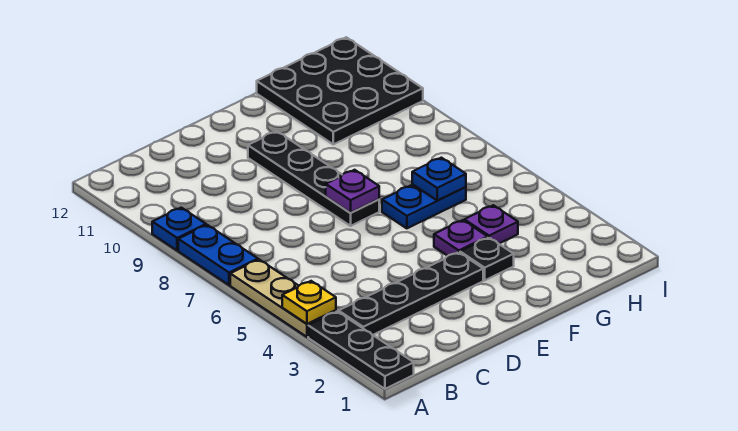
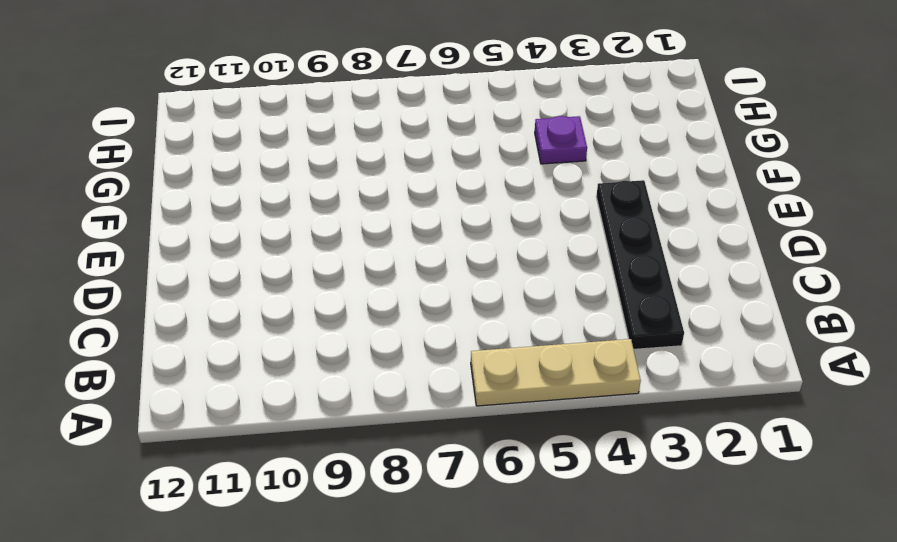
none -> black plate A1:A3 level 1
none -> blue plate A7:A8 level 1
none -> blue plate A9 level 1

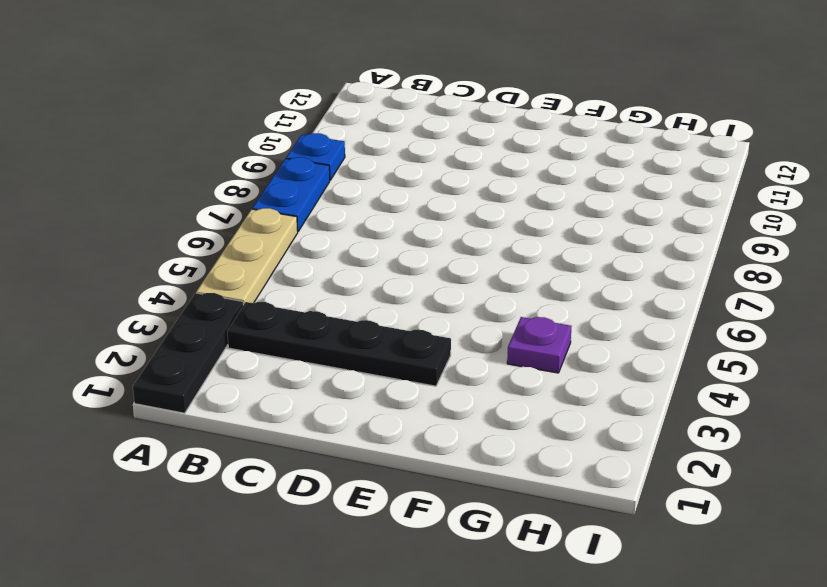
none -> black plate E7:E10 level 1
none -> black plate F3 level 1
none -> purple plate F4 level 1

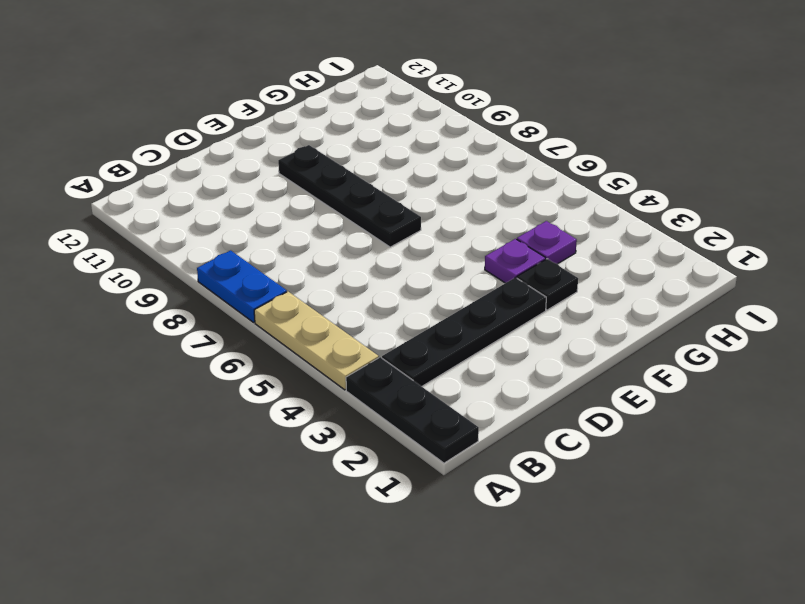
none -> blue plate A9 level 1
none -> blue plate F6:G6 level 1
none -> black plate G10:I12 level 1

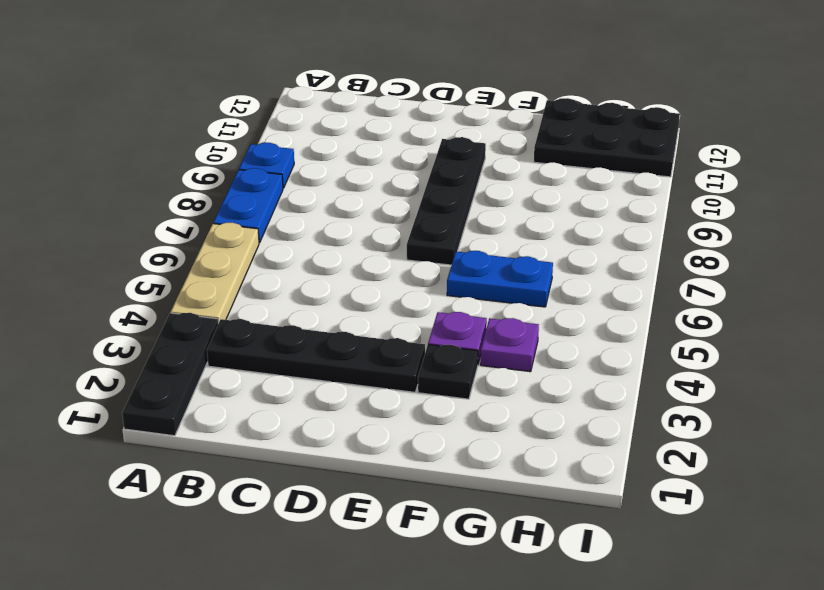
black plate G11:I12 level 1 -> black plate G10:I12 level 1
none -> yellow plate A4 level 2
none -> purple plate E7 level 2
none -> blue plate G6 level 2

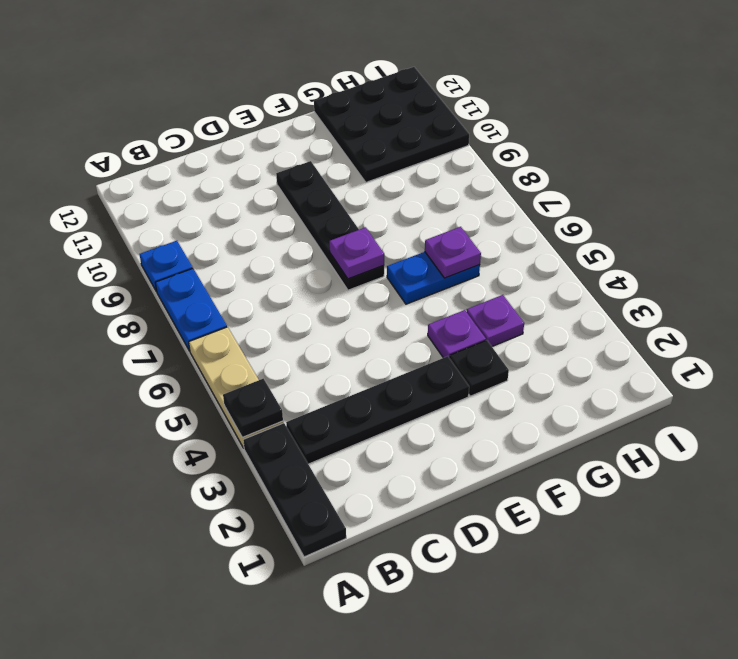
black plate A4 level 2 -> yellow plate A4 level 2
purple plate G6 level 2 -> blue plate G6 level 2

